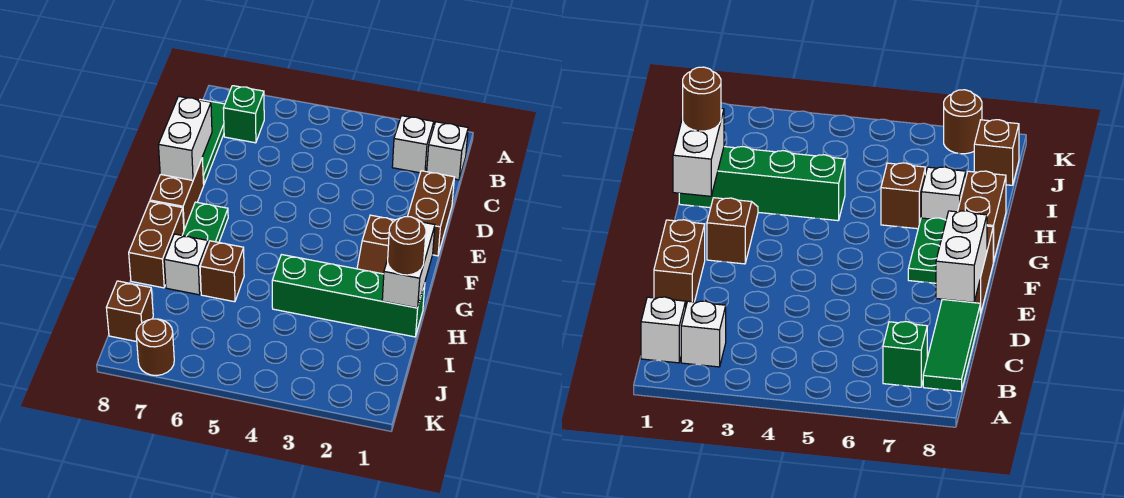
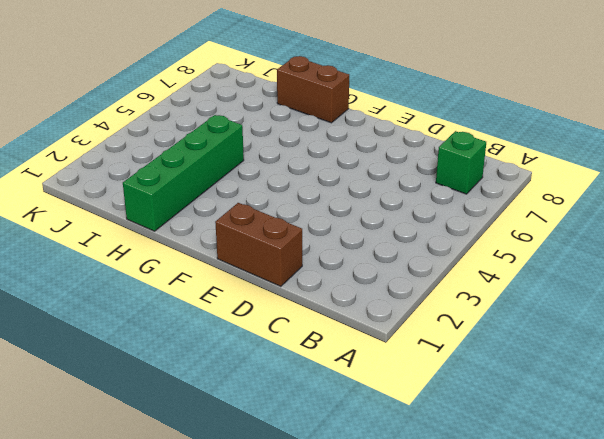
none -> white brick B1 level 1
none -> white brick B2 level 1
none -> green tile B8:D8 level 1

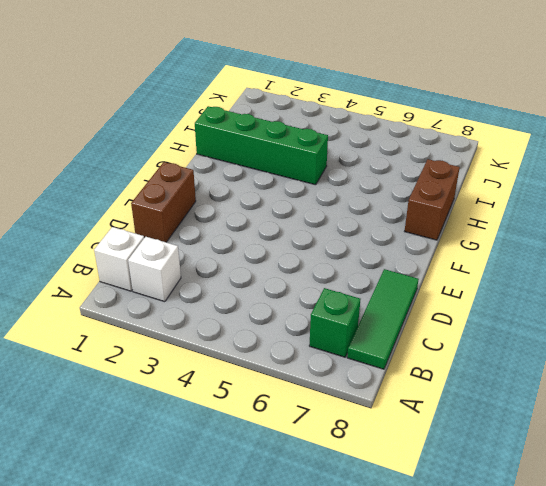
none -> brown brick E8:F8 level 1
none -> brown slope F2:G2 level 1 top F
none -> green plate F7:G7 level 1

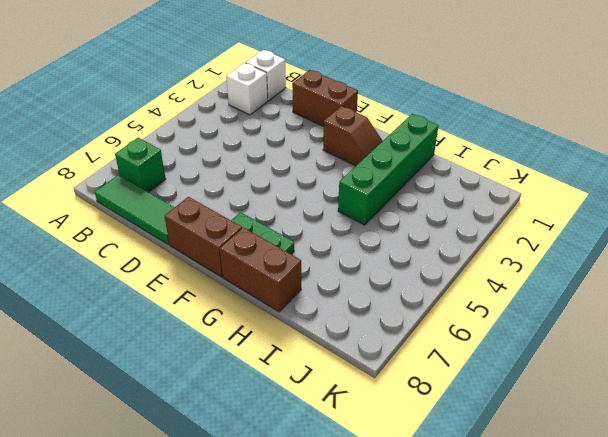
none -> brown brick H6 level 1
none -> white brick H7 level 1
none -> brown brick J8 level 1

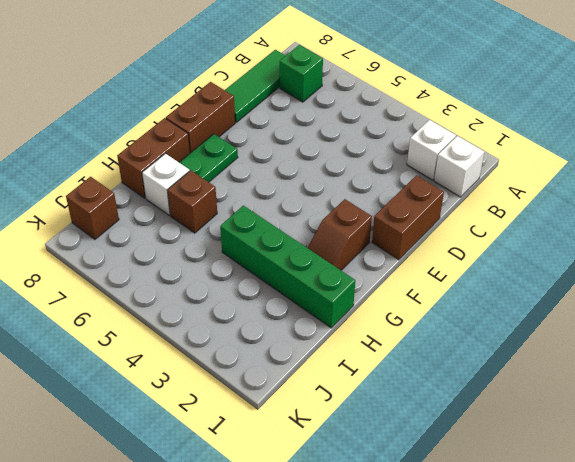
none -> brown round brick K7 level 1
none -> white brick D8:E8 level 2
none -> white brick G1:H1 level 2

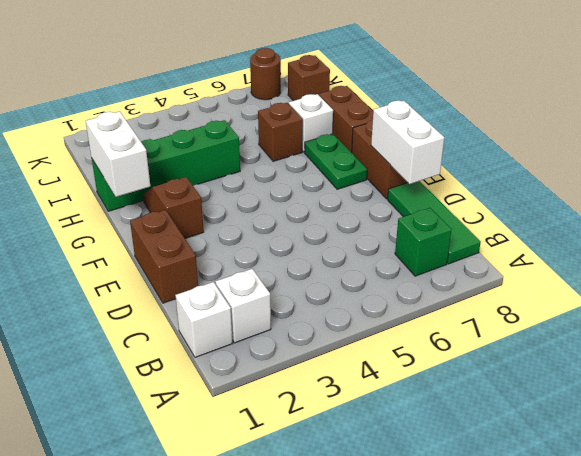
none -> brown round brick H1 level 3

